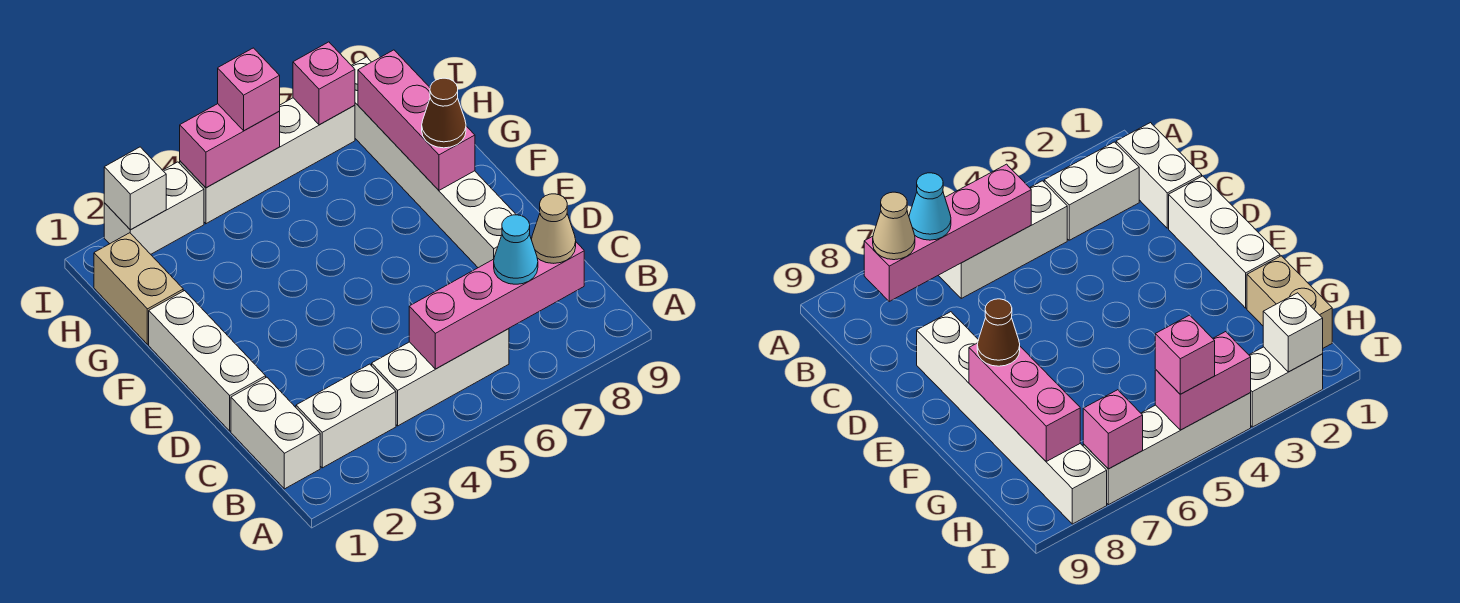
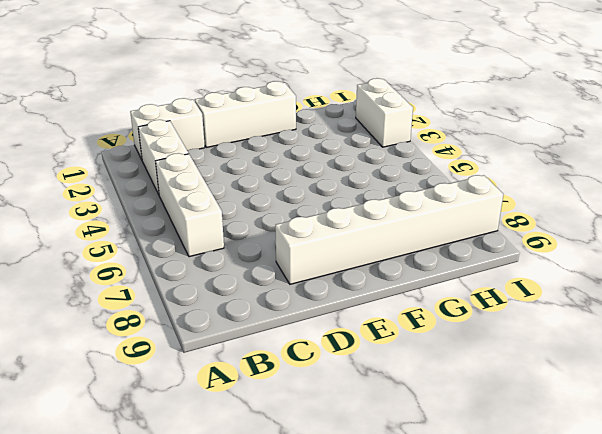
none -> tan brick G1:H1 level 1
none -> white brick I4:I7 level 1
none -> pink brick B5:B8 level 2

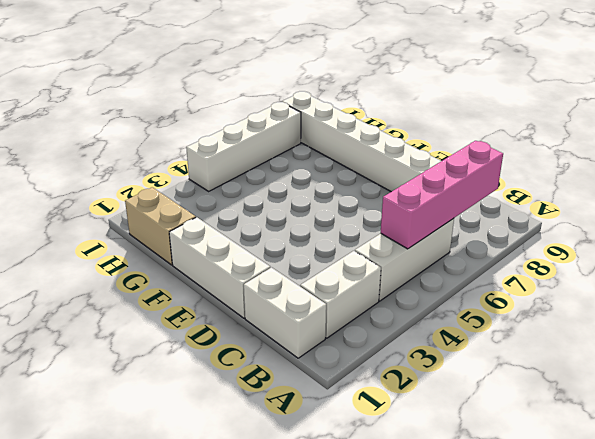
none -> white brick I2:I3 level 1
none -> pink brick F8:H8 level 2
none -> white brick I2 level 2

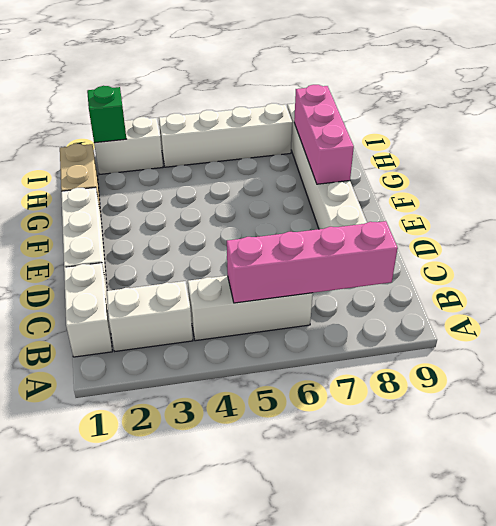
green brick I2 level 2 -> white brick I2 level 2
none -> pink brick I4:I5 level 2
none -> pink brick I7 level 2
none -> cyan cone B7 level 3

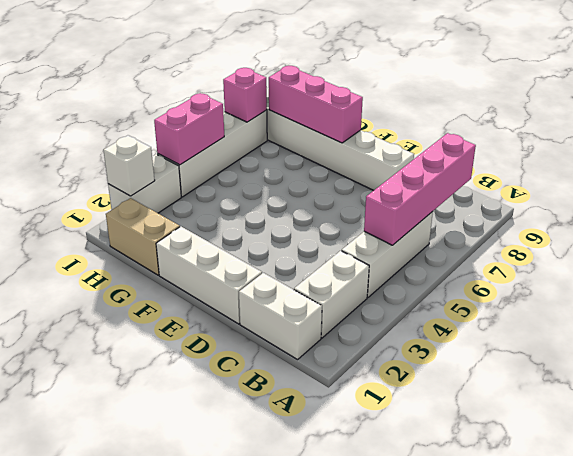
none -> cyan cone B7 level 3
none -> tan cone B8 level 3
none -> brown cone F8 level 3

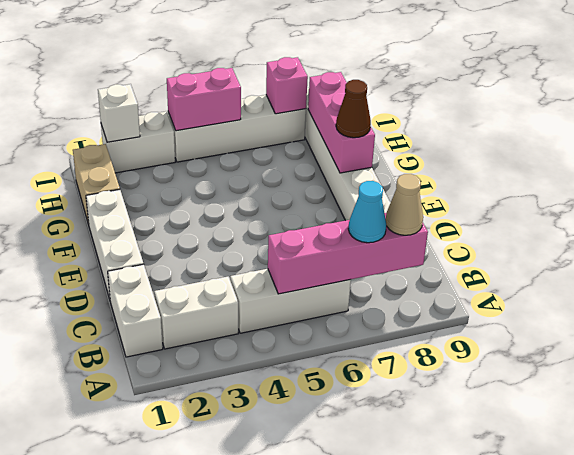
none -> pink brick I5 level 3

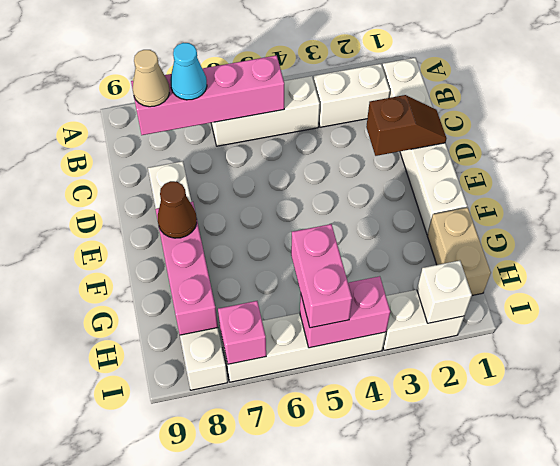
brown slope D1:D2 level 2 top 2 -> none
pink brick H5:I5 level 3 -> pink brick I5 level 3

